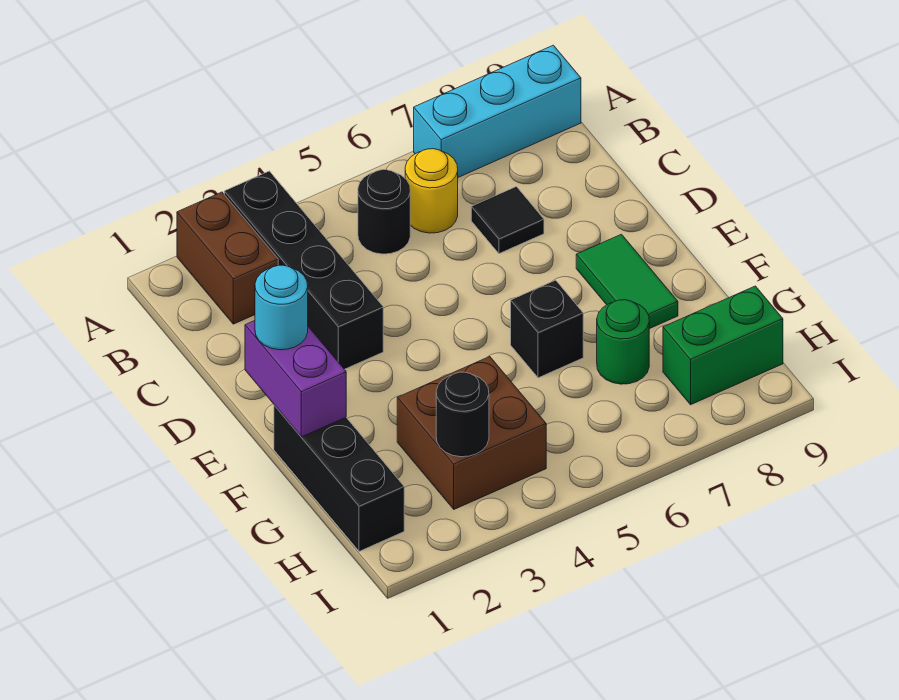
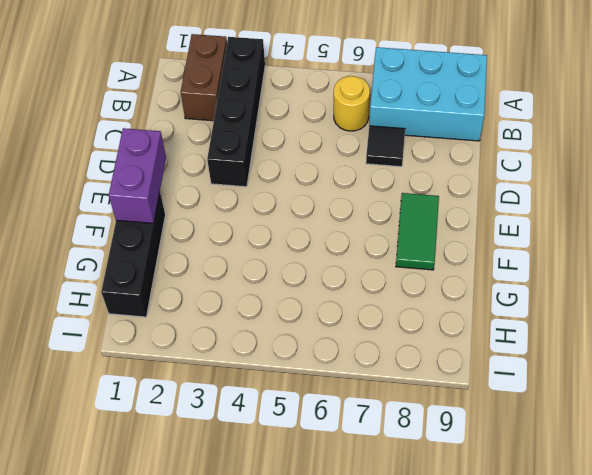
cyan brick A7:B9 level 1 -> cyan brick A7:A9 level 1
none -> black round brick B5 level 1
none -> black brick F6 level 1
none -> brown brick G3:H4 level 1

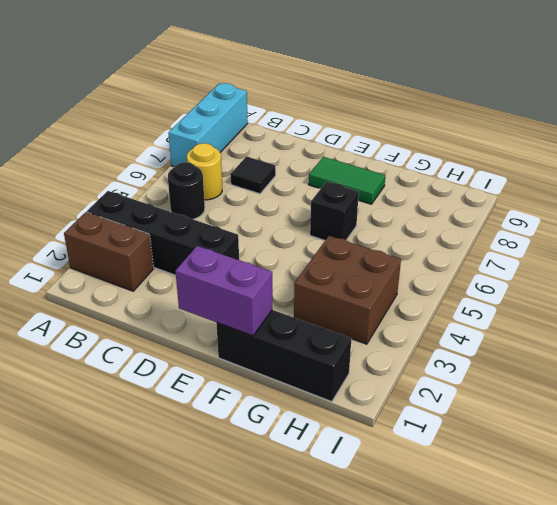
none -> green round brick G7 level 1
none -> green brick H8:H9 level 1
none -> black round brick H3 level 2

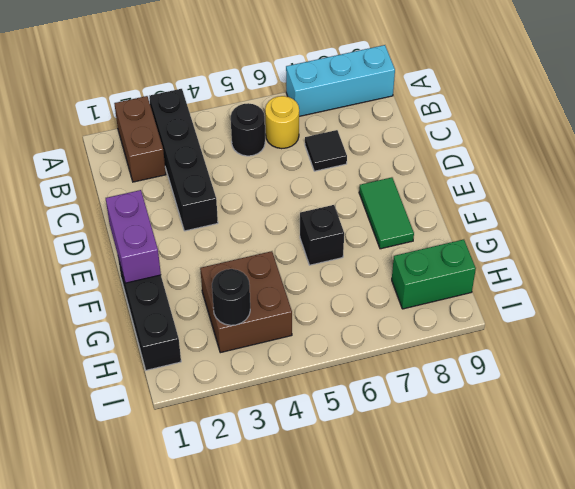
none -> green round brick G7 level 1
none -> cyan round brick E1 level 3

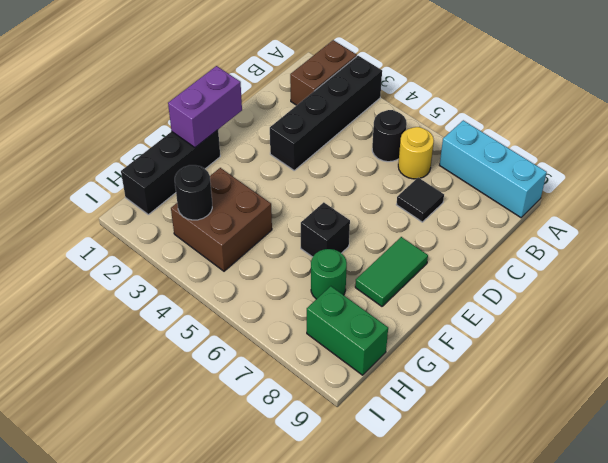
none -> cyan round brick E1 level 3

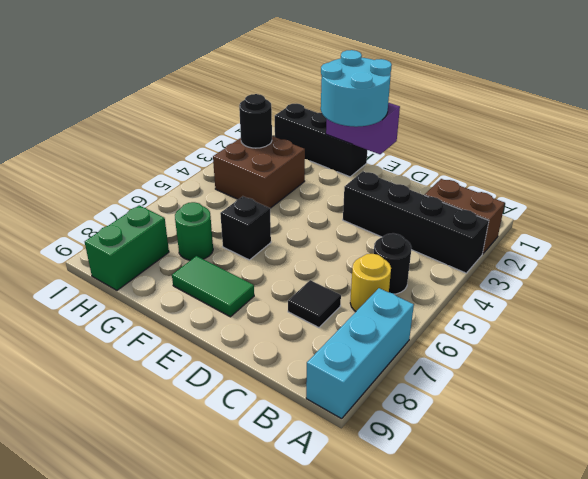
cyan round brick E1:F2 level 3 -> cyan round brick E1 level 3

